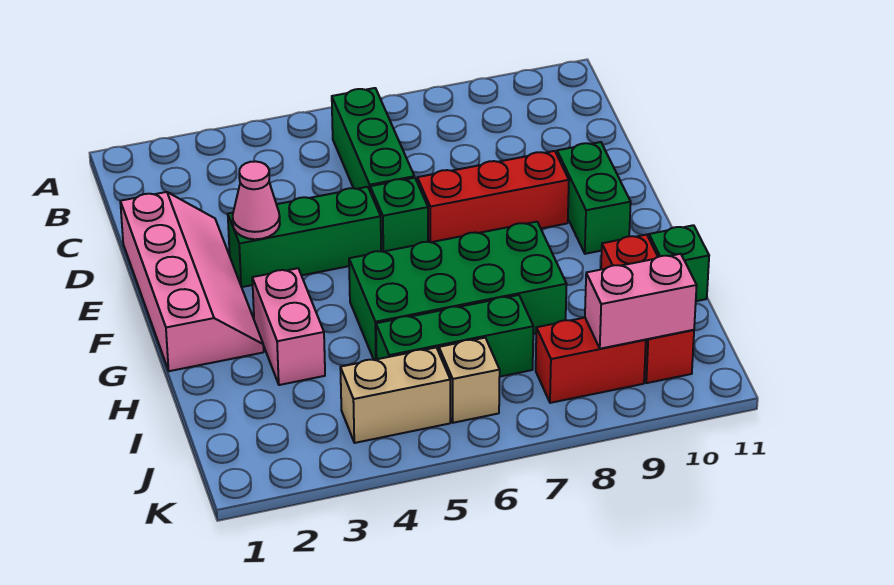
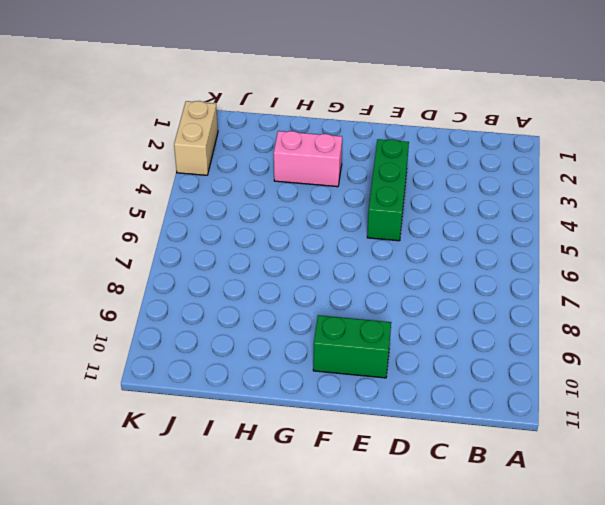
tan brick K2:K3 level 1 -> tan brick J4:J5 level 1
none -> green brick B6:D6 level 1
none -> pink slope D1:G2 level 1 top 1
none -> green brick E6 level 1

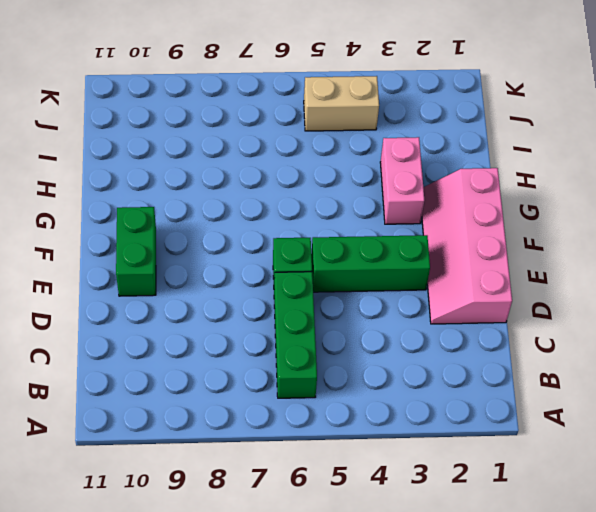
none -> red brick E7:E9 level 1
none -> green brick G5:H8 level 1
none -> red brick H10:J10 level 1

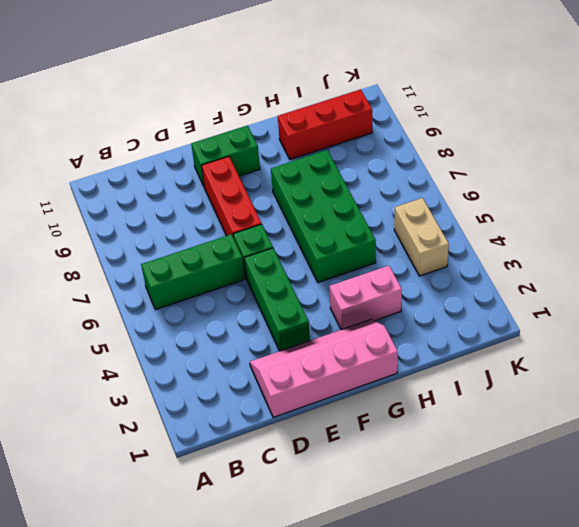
none -> green brick H11 level 1
none -> green brick I5:I7 level 1
none -> tan brick J6 level 1

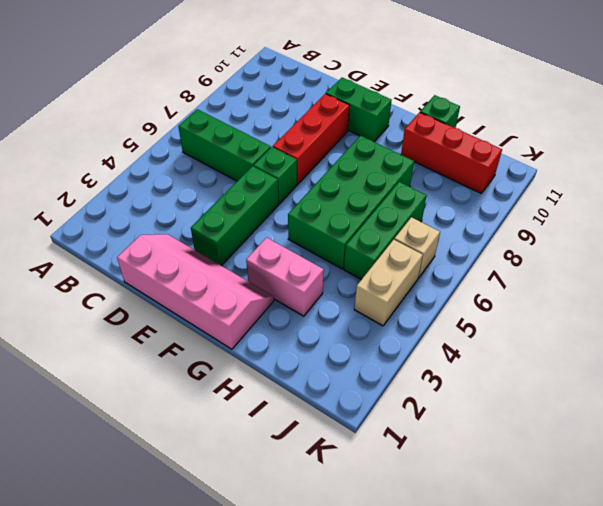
none -> red brick J8:J9 level 1
none -> pink cone E3 level 2
none -> pink brick J9:J10 level 2

